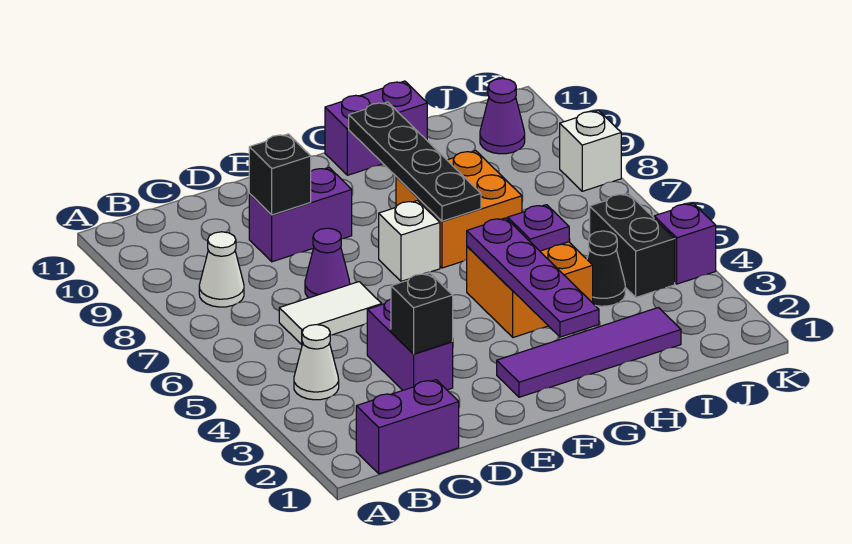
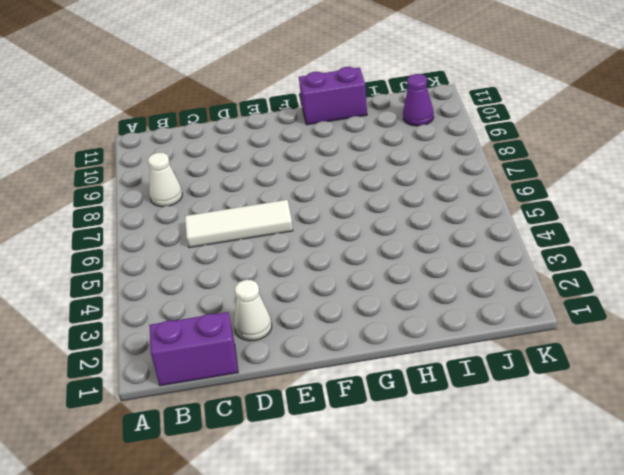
white tile C6:E6 level 1 -> white tile C6:D6 level 1
white cone D2 level 1 -> white cone B4 level 1
none -> purple brick D3:D4 level 1
none -> purple cone D7 level 1
none -> purple brick D9:E9 level 1

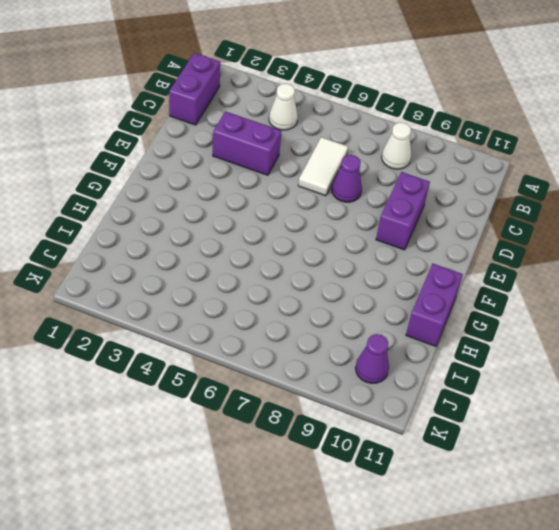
none -> purple tile F2:I2 level 1
none -> white brick F7 level 1
none -> orange brick G4:H5 level 1

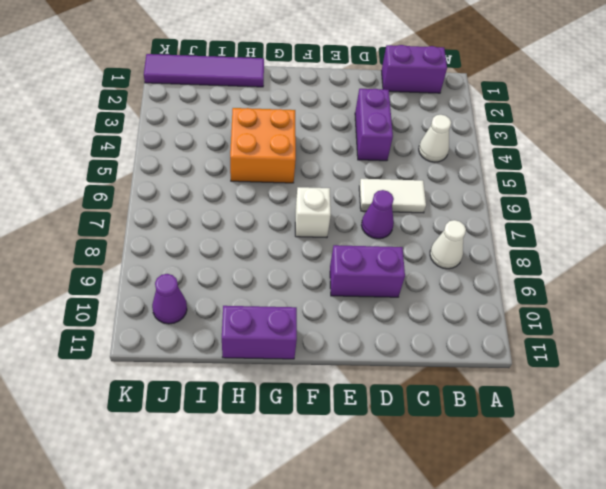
purple tile H1:K1 level 1 -> purple tile F2:I2 level 1
none -> orange brick G7:H8 level 1
none -> black cone I4 level 1
none -> black brick J4:J5 level 1

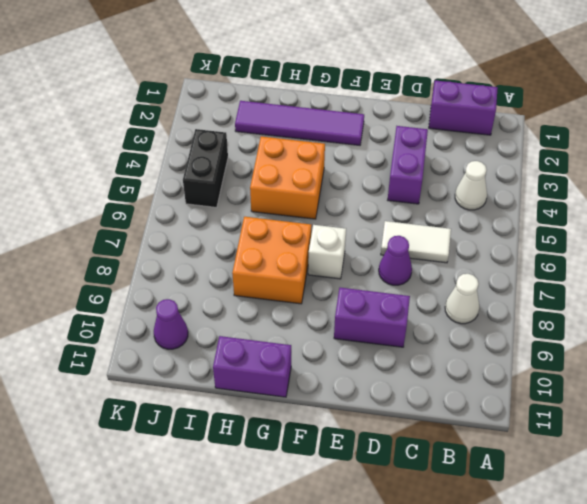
none -> black cone I4 level 1
none -> purple brick K4 level 1
none -> white brick K8 level 1

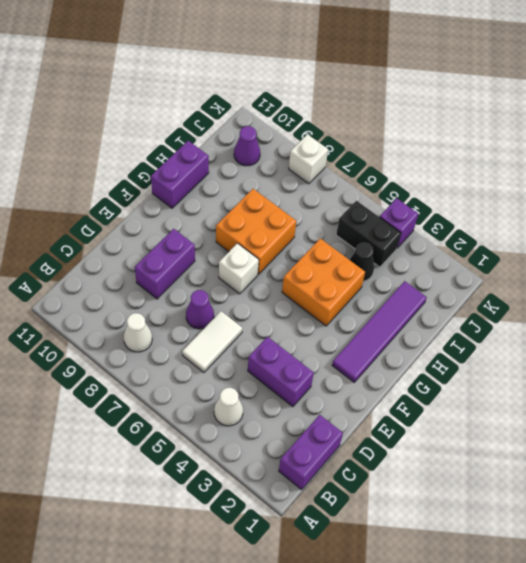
none -> black brick D3 level 2
none -> black brick D9 level 2
none -> purple plate G2:G5 level 2

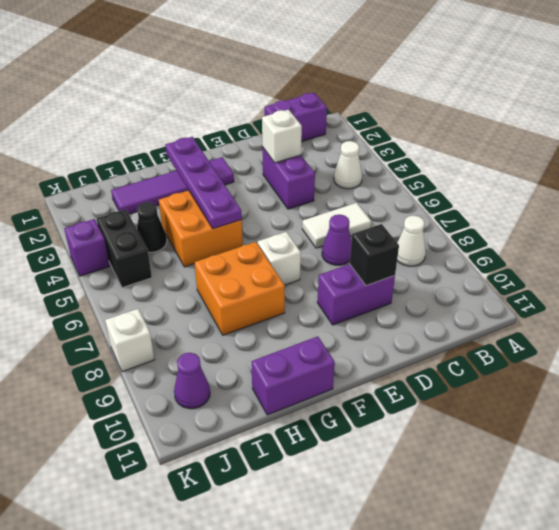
white brick D3 level 2 -> black brick D3 level 2
none -> black plate G7:G10 level 2
none -> purple plate H5 level 2

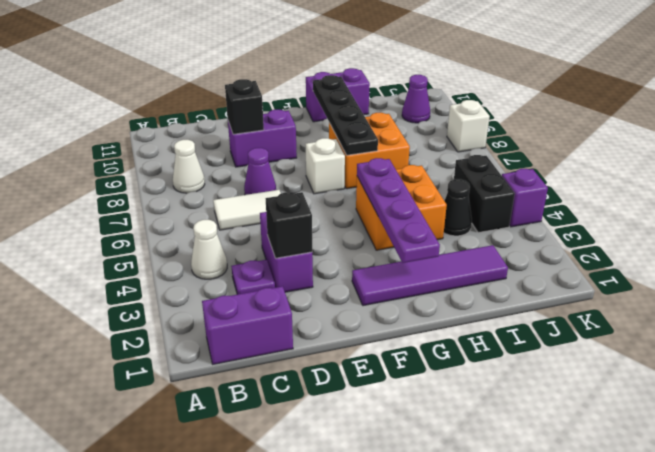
purple plate C3 level 1 -> purple plate H5 level 2

